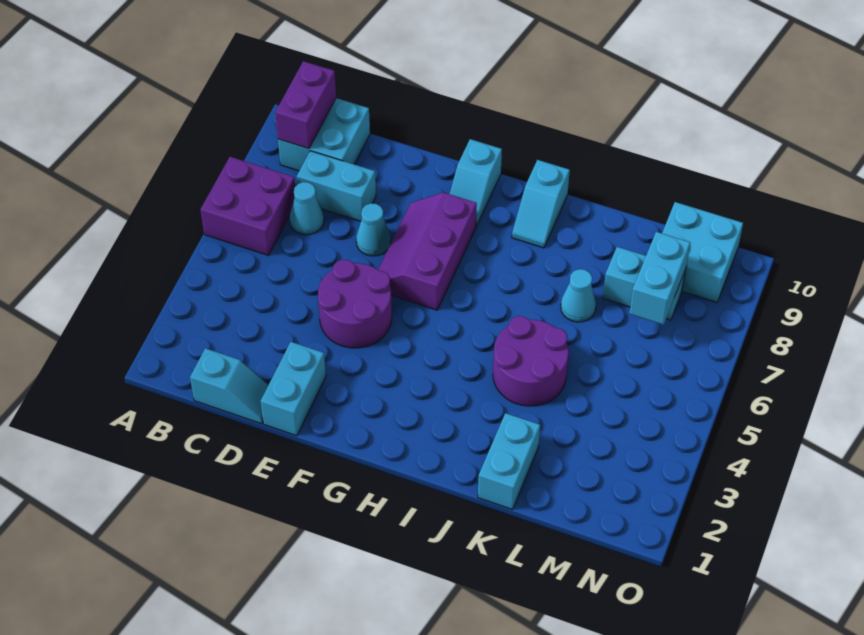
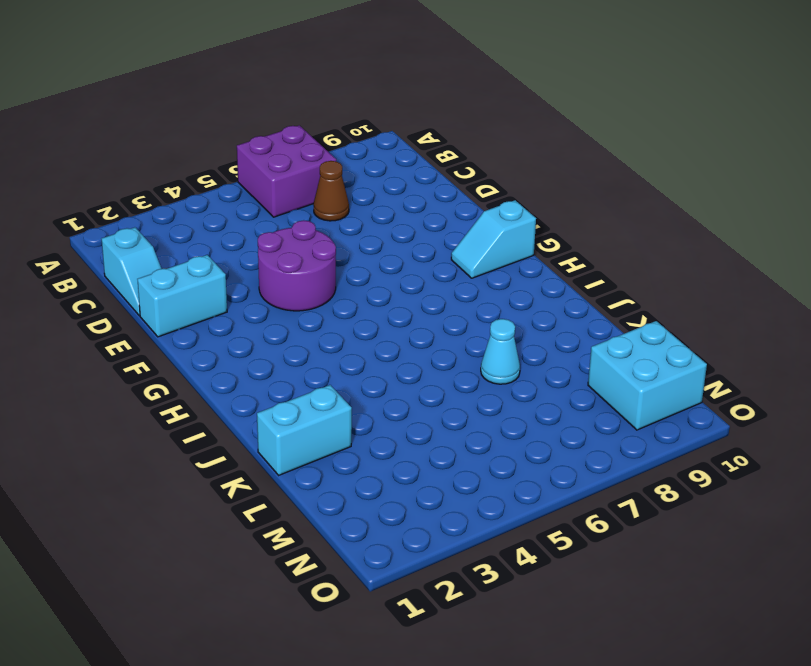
brown cone C7 level 1 -> cyan cone C7 level 1
none -> cyan brick B9:C10 level 1
none -> cyan brick C8:D8 level 1
none -> cyan cone E7 level 1

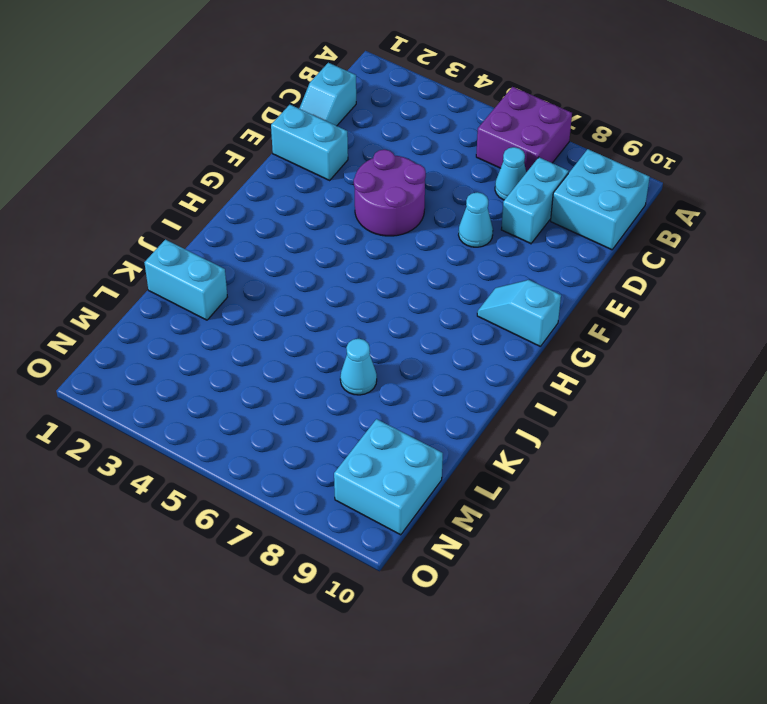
none -> purple slope F6:G8 level 1 top G
none -> cyan slope I9:I10 level 1 top 10
none -> purple round brick J4:K5 level 1

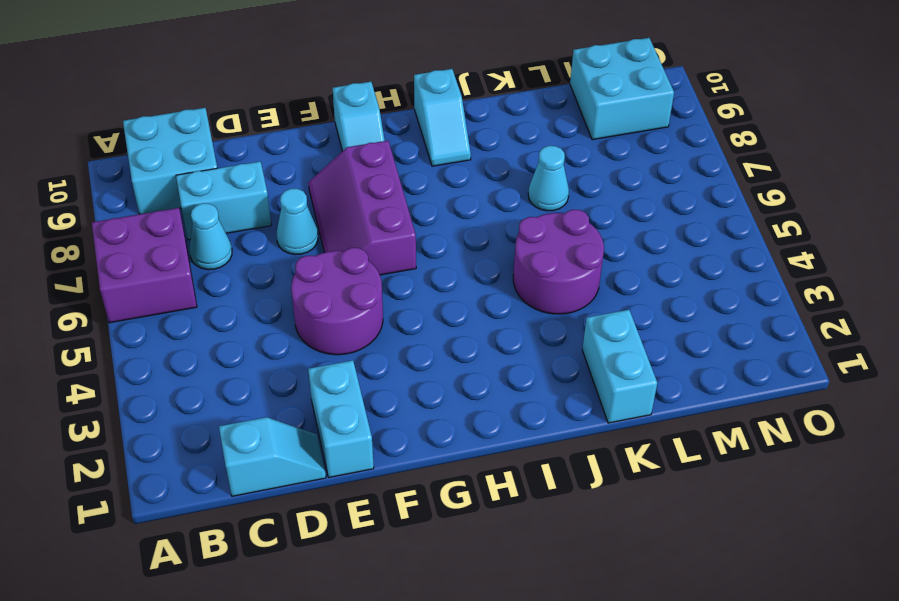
none -> cyan brick L8:M8 level 1
none -> purple brick B9:B10 level 2
none -> cyan brick M7:M8 level 2

